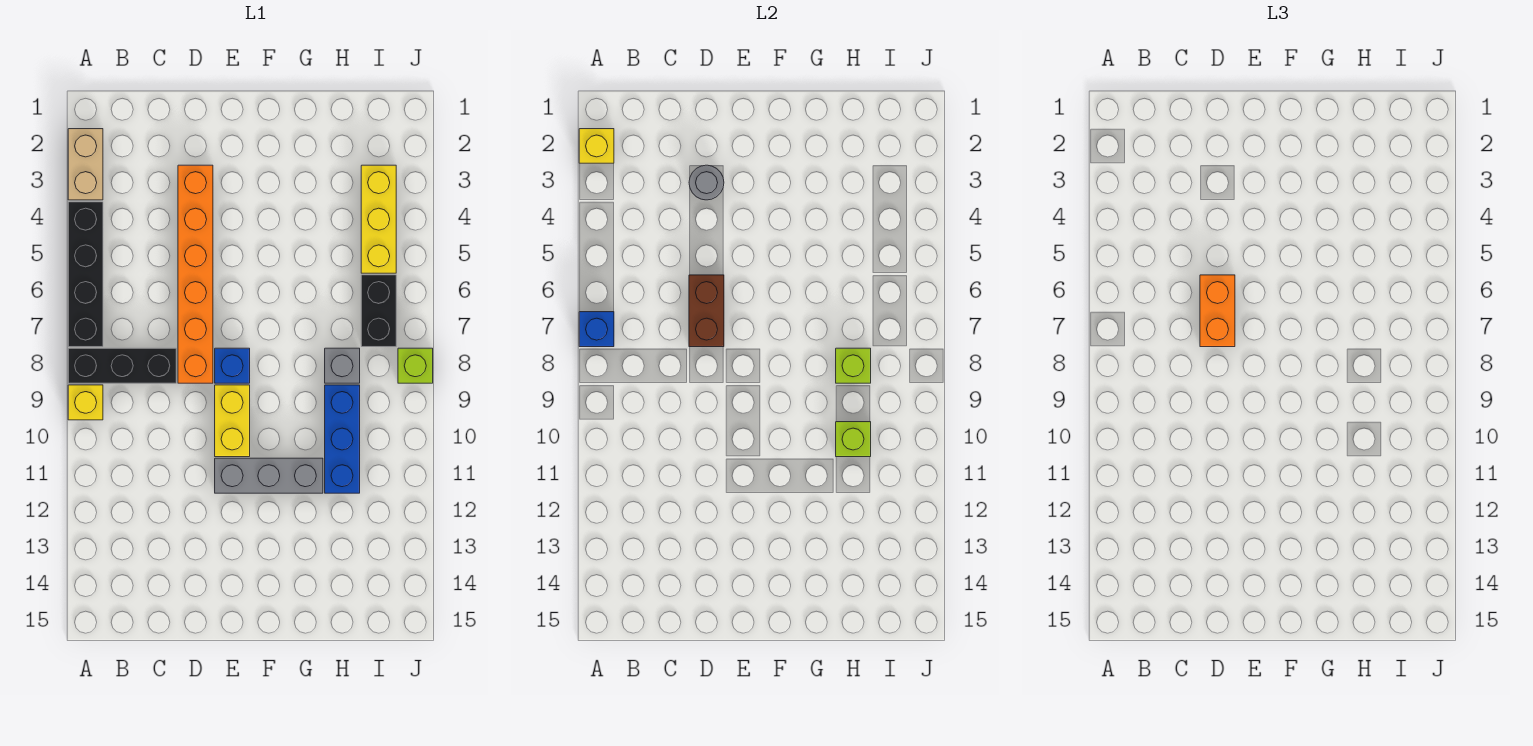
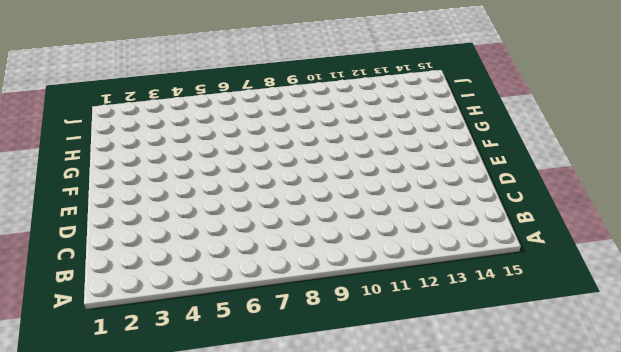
none -> tan brick A2:A3 level 1
none -> black brick A4:A7 level 1
none -> black brick A8:C8 level 1

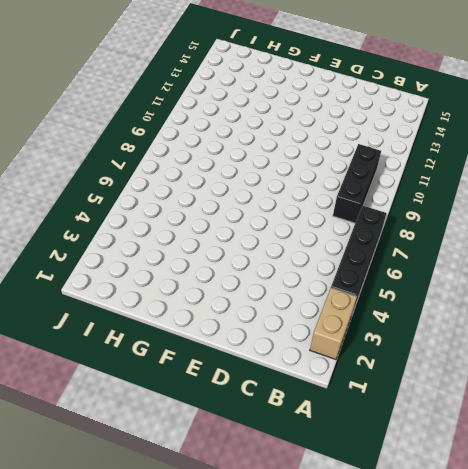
black brick B8:B10 level 1 -> black brick A8:C8 level 1
none -> yellow brick A9 level 1
none -> orange brick D3:D8 level 1
none -> blue brick E8 level 1

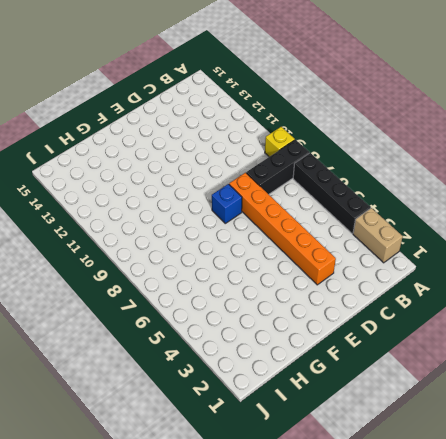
none -> yellow brick E9:E10 level 1
none -> grey brick E11:G11 level 1
none -> grey brick H8 level 1

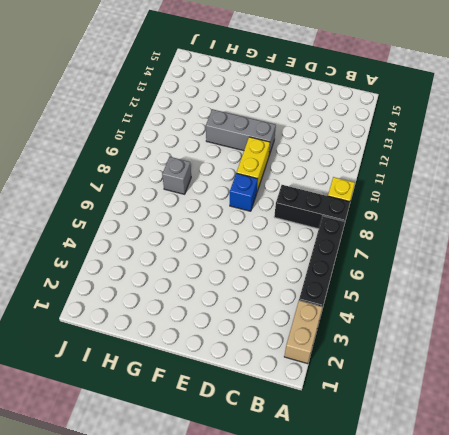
none -> orange brick D3:D8 level 1
none -> blue brick H9:H11 level 1
none -> yellow brick I3:I5 level 1

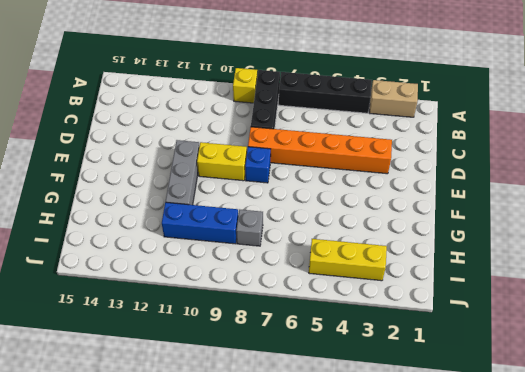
none -> black brick I6:I7 level 1
none -> lime brick J8 level 1
none -> yellow brick A2 level 2

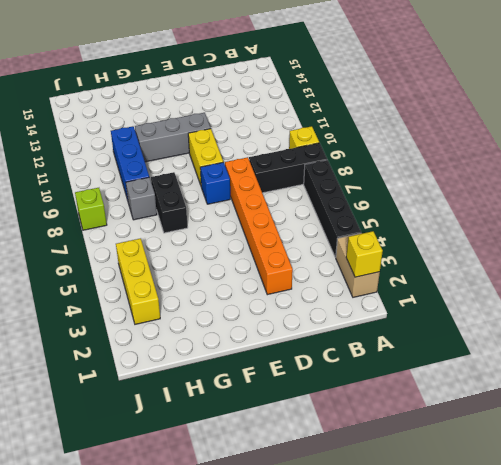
black brick G7:G8 level 1 -> black brick I6:I7 level 1
none -> blue brick A7 level 2
none -> grey round brick D3 level 2
none -> brown brick D6:D7 level 2

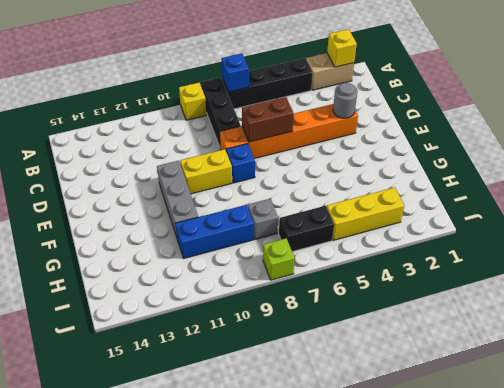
none -> lime brick H8 level 2
none -> lime brick H10 level 2
none -> orange brick D6:D7 level 3

